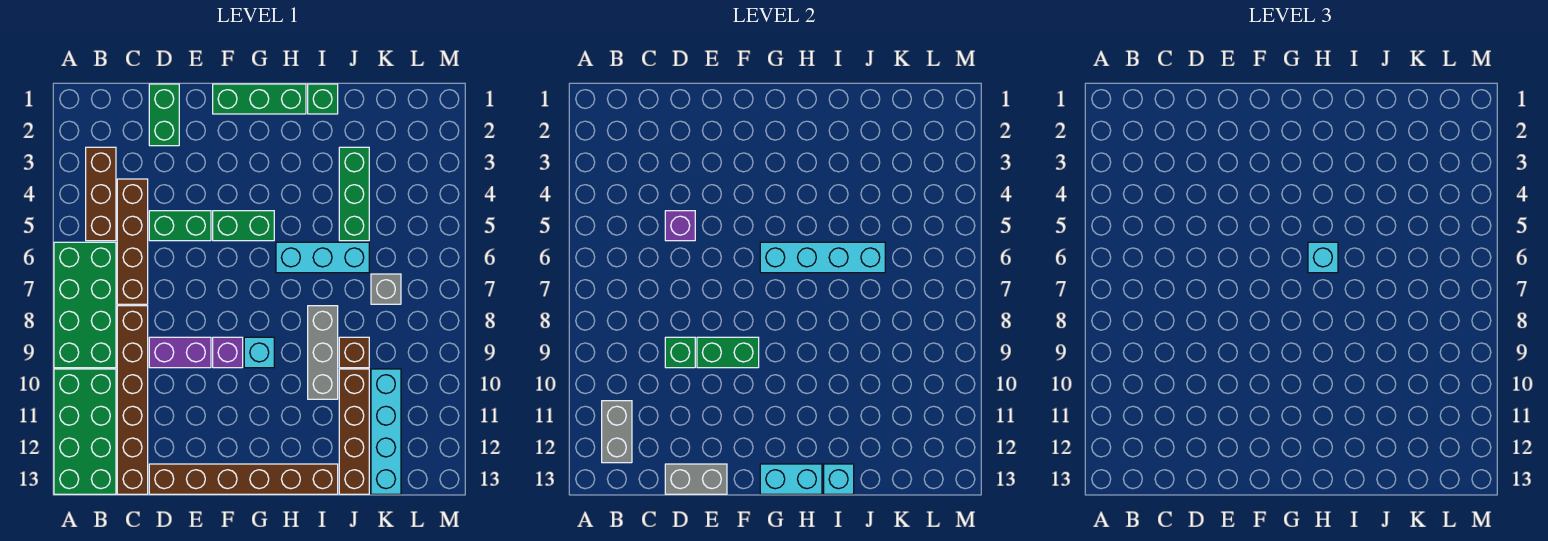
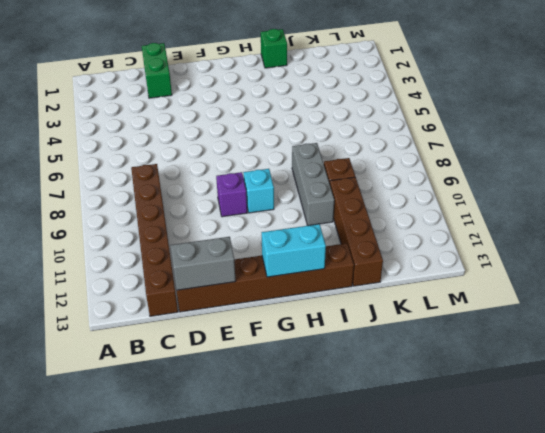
none -> green brick A6:B9 level 1
none -> green brick A10:B13 level 1
none -> brown brick B3:B5 level 1
none -> brown brick C4:C7 level 1

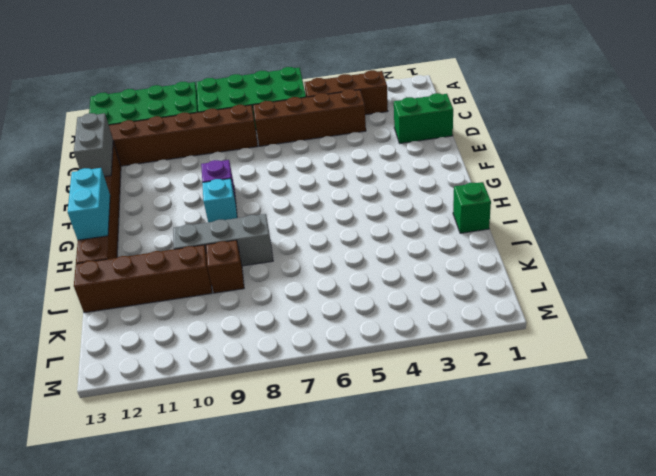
none -> green brick D5:E5 level 1
none -> purple brick D9:E9 level 1
none -> green brick F1:H1 level 1
none -> green brick F5:G5 level 1

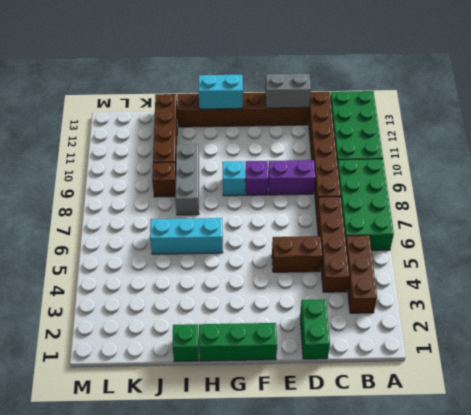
brown brick D5:E5 level 1 -> green brick D5:E5 level 1
none -> green brick F5:G5 level 1
none -> green brick J3:J5 level 1
none -> grey brick K7 level 1
none -> cyan brick K10:K13 level 1

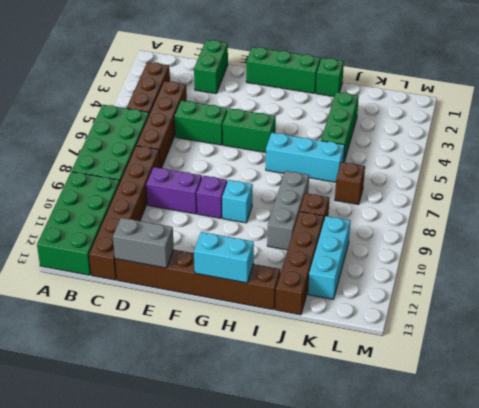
brown brick K7 level 1 -> grey brick K7 level 1
cyan brick K10:K12 level 1 -> cyan brick K10:K13 level 1
none -> grey brick B11:B12 level 2
none -> purple brick D5 level 2
none -> green brick D9 level 2
none -> green brick E9:F9 level 2

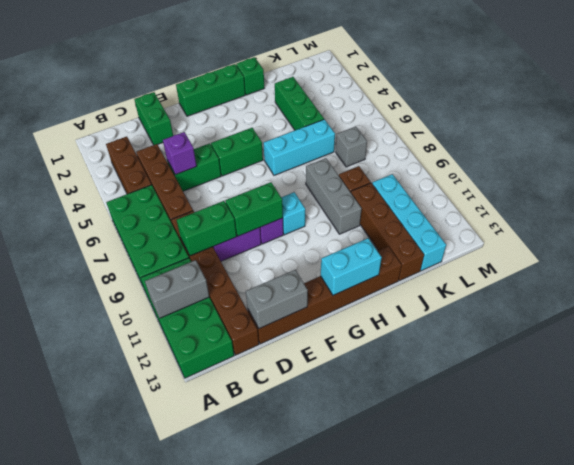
grey brick A11:B11 level 2 -> grey brick B11:B12 level 2
green brick C9:D9 level 2 -> green brick D9 level 2
none -> cyan brick G6:J6 level 2
none -> cyan brick I13 level 2
none -> cyan brick H6 level 3

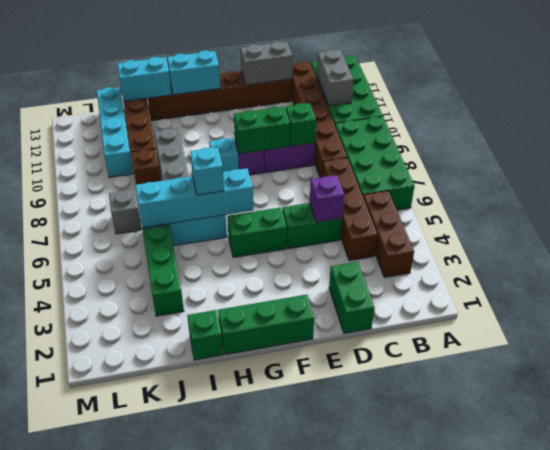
cyan brick I13:J13 level 2 -> cyan brick I13 level 2

